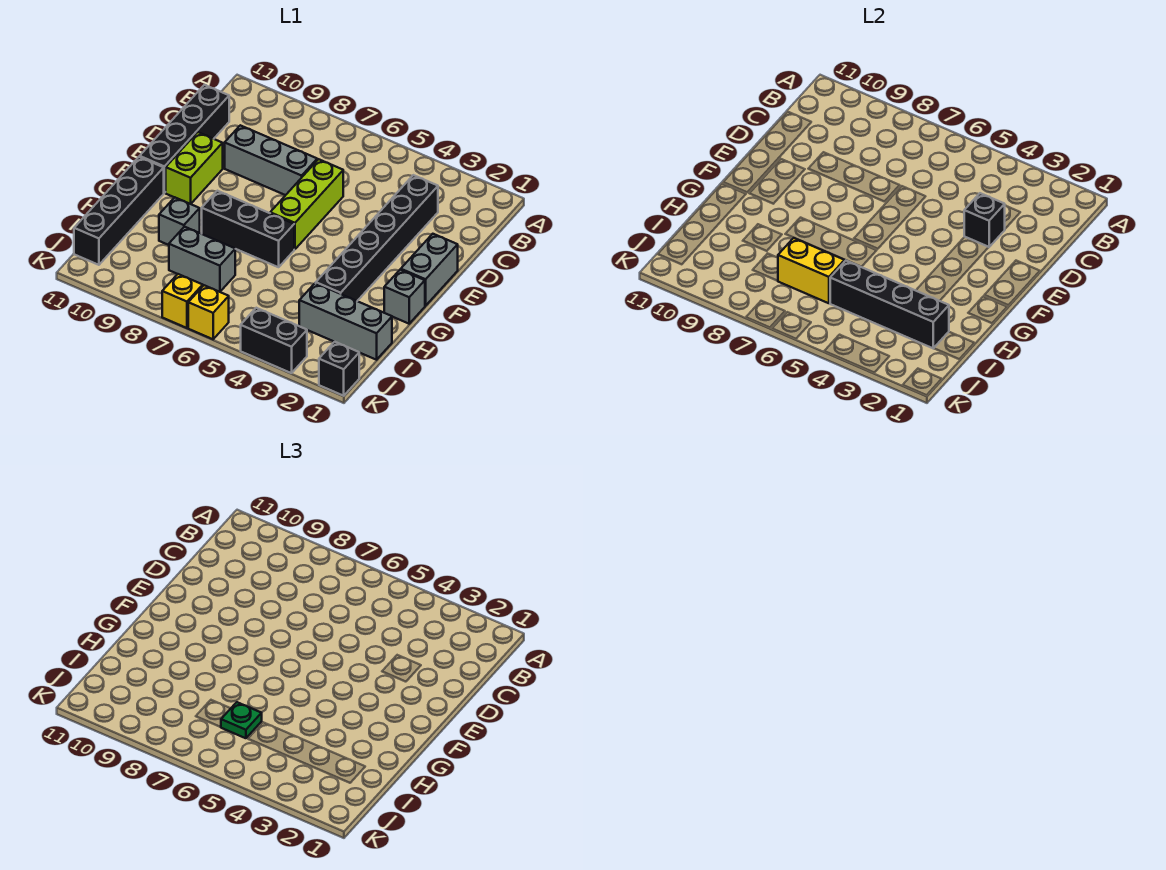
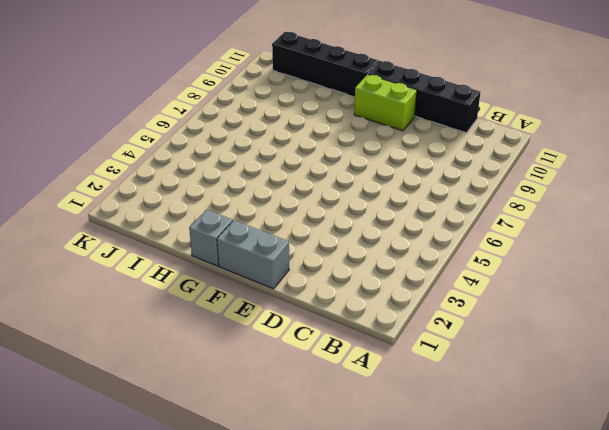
none -> black brick C3:H3 level 1
none -> lime brick D6:F6 level 1
none -> grey brick D7:D9 level 1

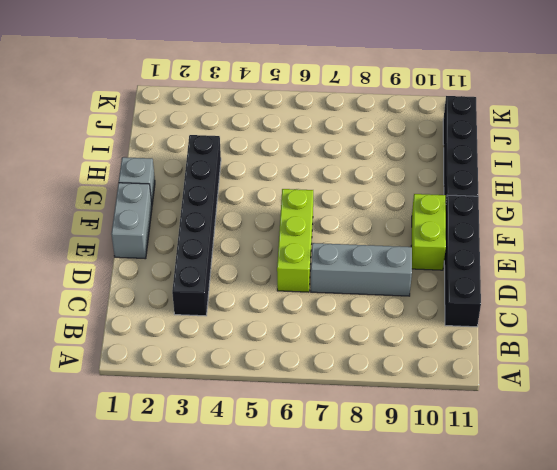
none -> black brick G6:G8 level 1
none -> grey brick H9 level 1
none -> grey brick I1:I3 level 1

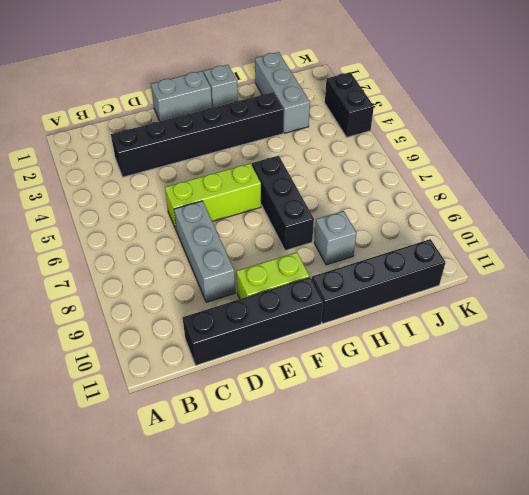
none -> grey brick I7:I8 level 1
none -> black brick K1 level 1
none -> yellow brick K6 level 1

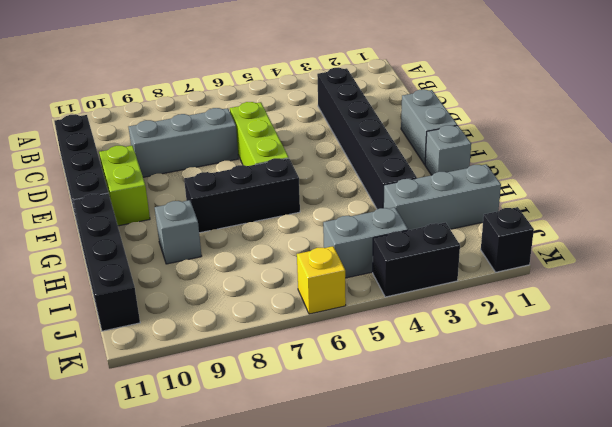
grey brick J4:J5 level 1 -> grey brick I7:I8 level 1
none -> yellow brick K7 level 1
none -> black brick D3 level 2
none -> black brick I2:I5 level 2

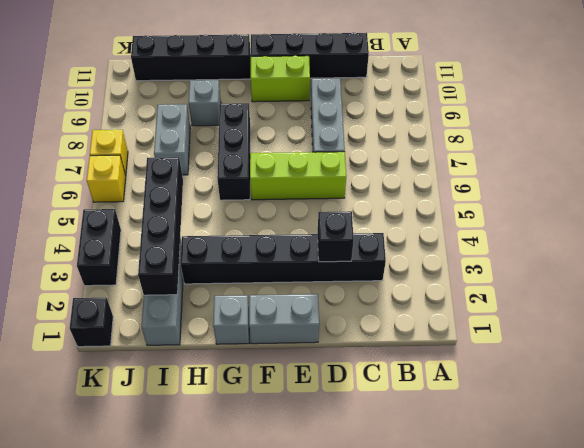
none -> yellow brick I6:I7 level 2
none -> green plate I6 level 3

